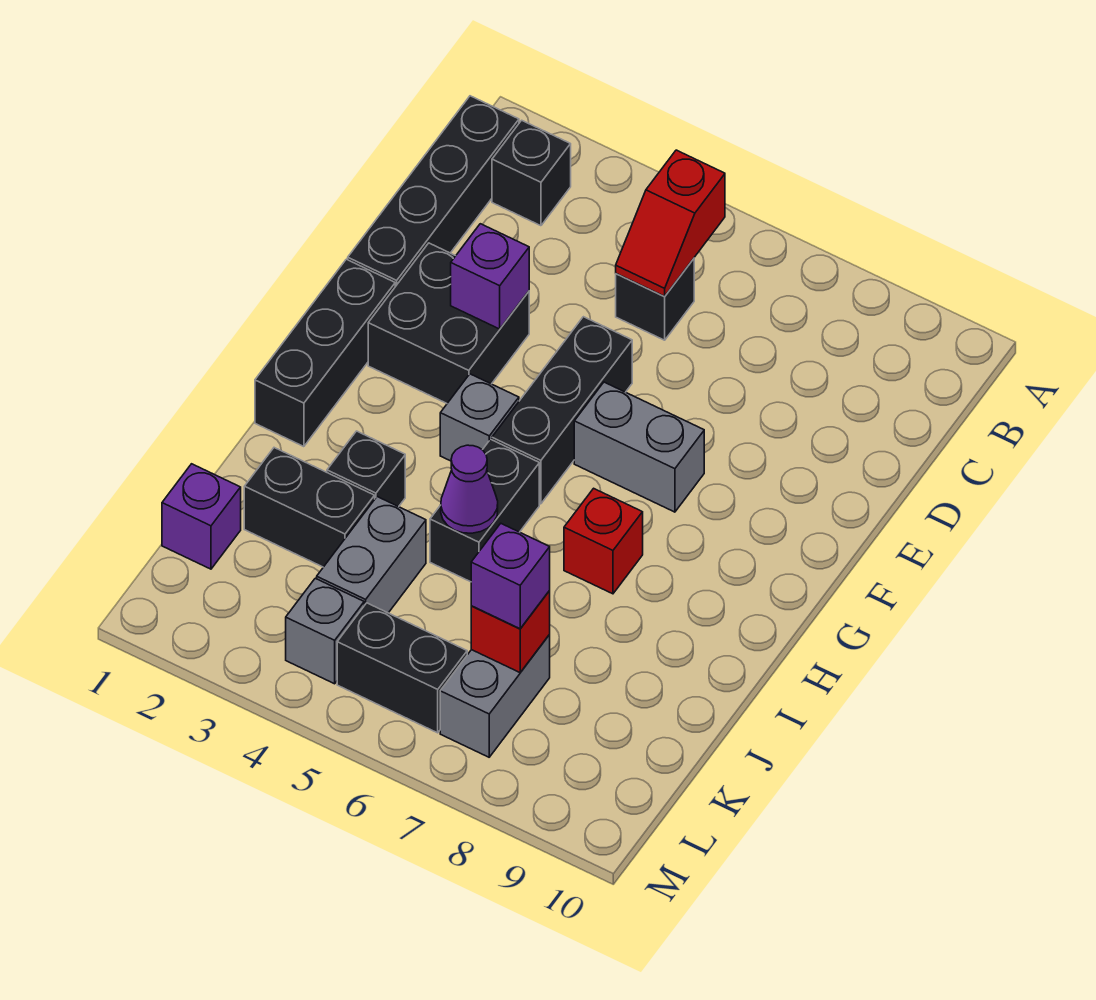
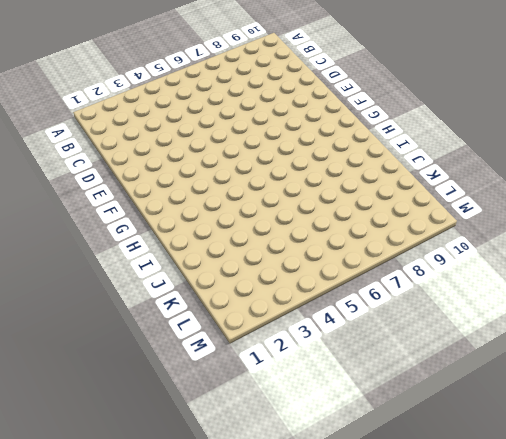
none -> black brick B1:E1 level 1
none -> black brick B2 level 1
none -> black brick C5 level 1

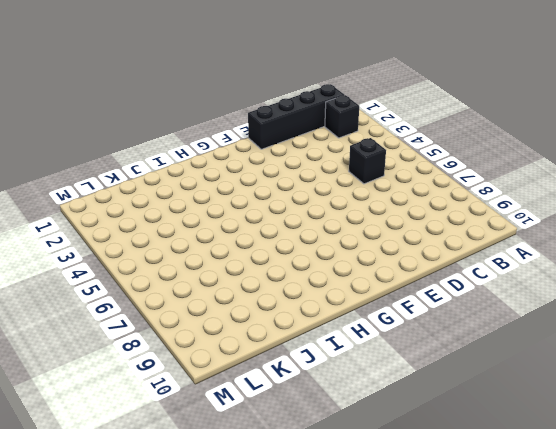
none -> black brick E2:F3 level 1
none -> black brick E5:G5 level 1
none -> black brick F1:H1 level 1

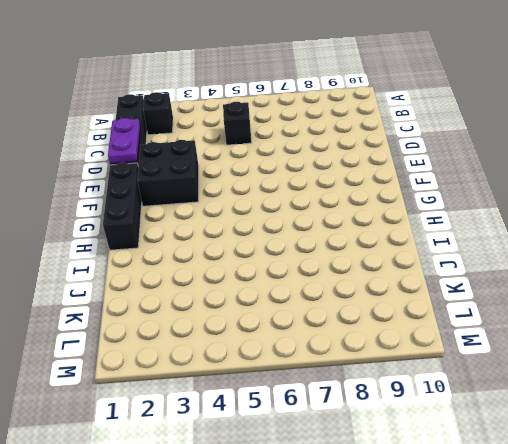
purple plate D1:E1 level 2 -> none
none -> black brick E5:G5 level 1
none -> grey brick F6:F7 level 1
none -> grey brick G4 level 1

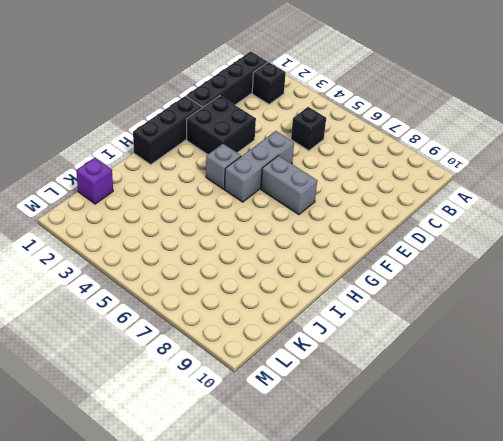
grey brick E5:G5 level 1 -> black brick E5:G5 level 1
none -> black brick H5:I5 level 1
none -> red brick H7 level 1
none -> black brick I3 level 1

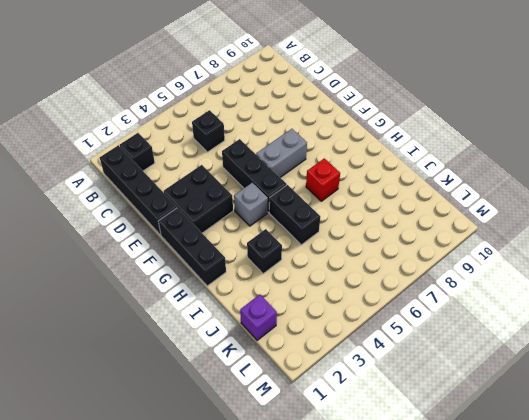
none -> black brick J2:J3 level 1
none -> grey brick J4:K4 level 1
none -> grey brick K7:L7 level 1

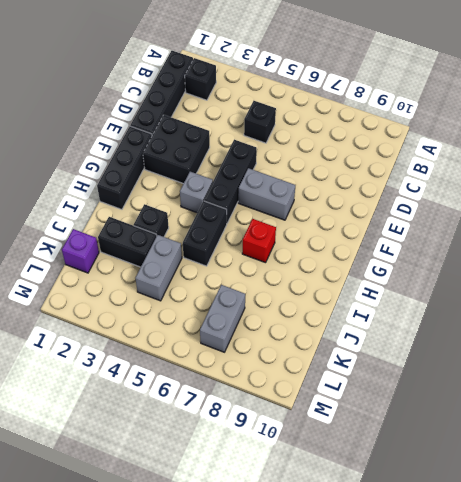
none -> grey brick L4 level 1
none -> black brick L5:L6 level 1
none -> red slope B5:C5 level 2 top B

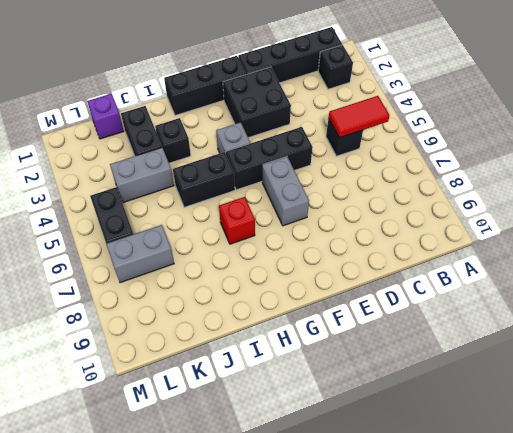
red tile B5:C5 level 2 -> red slope B5:C5 level 2 top B
none -> grey brick L4 level 1
none -> purple brick E3 level 2
none -> purple cone I5 level 2

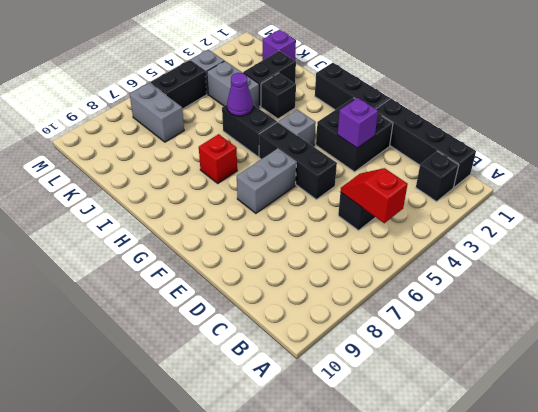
none -> red brick K7 level 2
none -> purple brick K7 level 3

